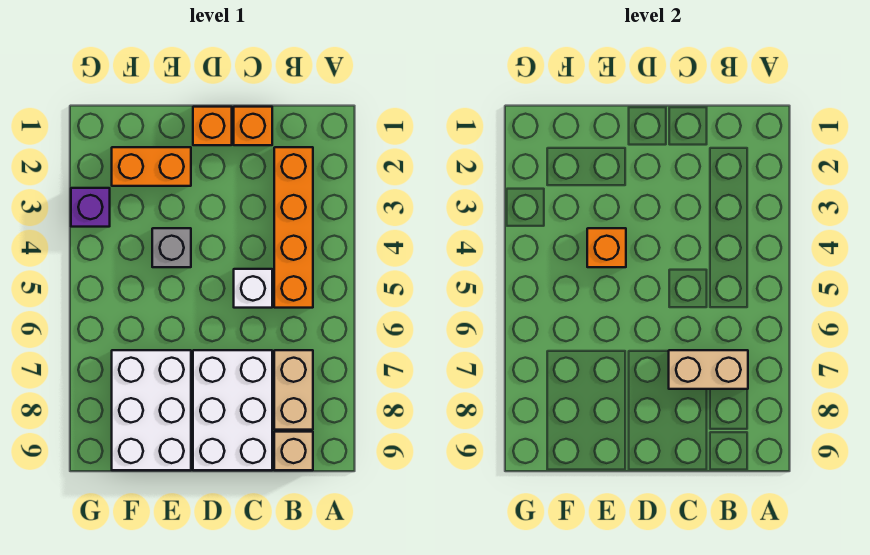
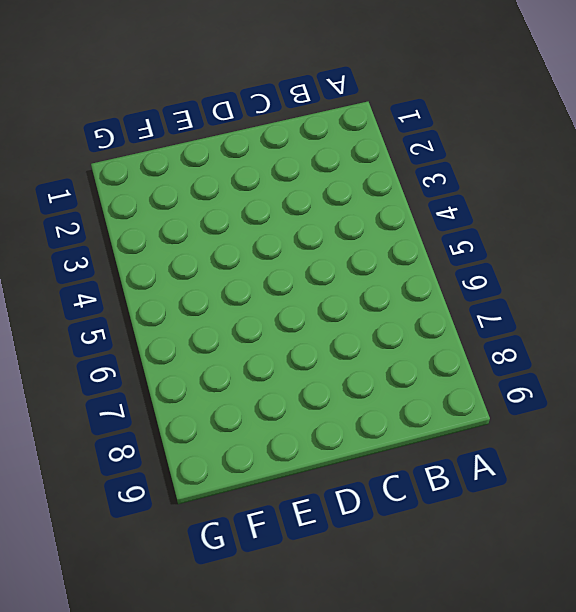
none -> orange brick B2:B5 level 1
none -> tan brick B7:B8 level 1
none -> tan brick B9 level 1

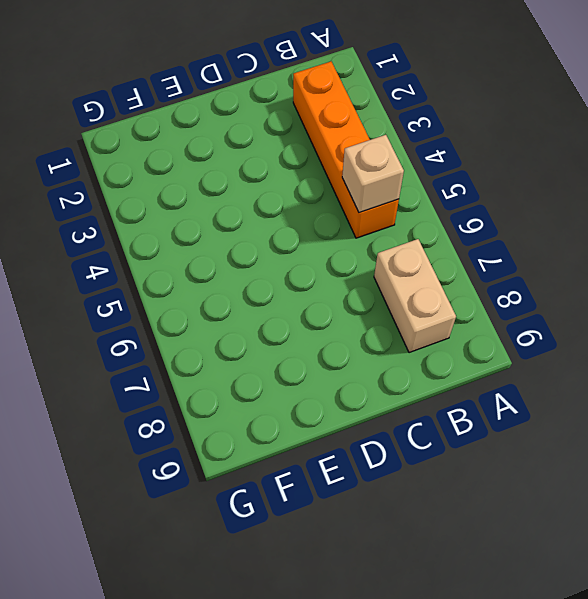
tan brick B5 level 2 -> tan brick B9 level 1
none -> orange brick C1 level 1
none -> white brick C5 level 1
none -> white brick C7:D9 level 1

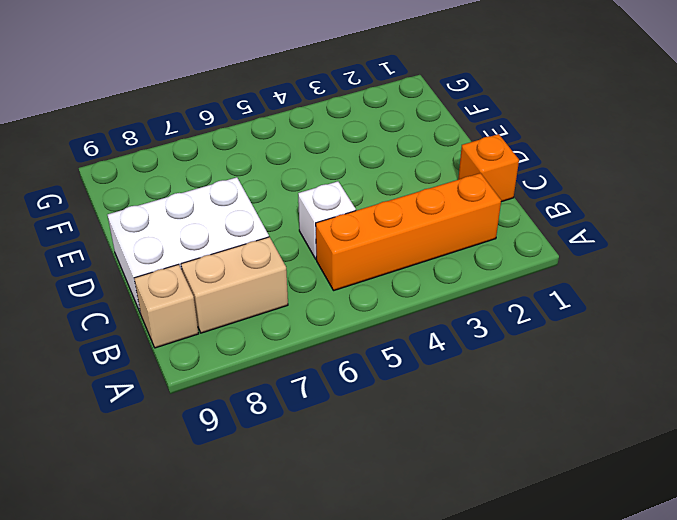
none -> orange brick D1 level 1
none -> orange brick E2:F2 level 1
none -> grey brick E4 level 1

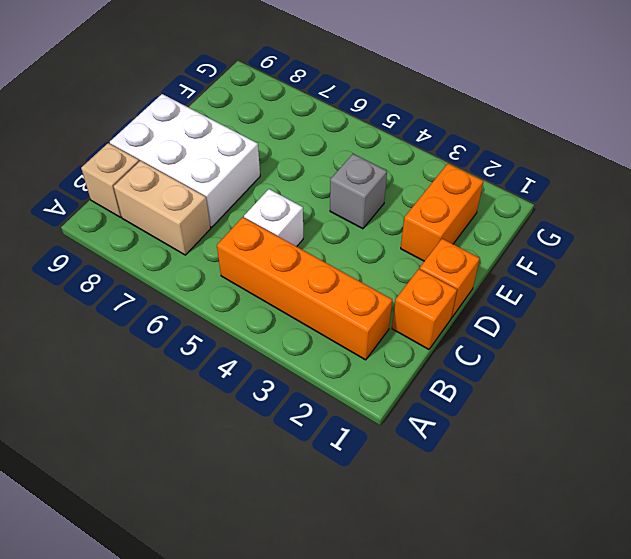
none -> white brick E7:F9 level 1
none -> purple brick G3 level 1
none -> tan brick B7:C7 level 2

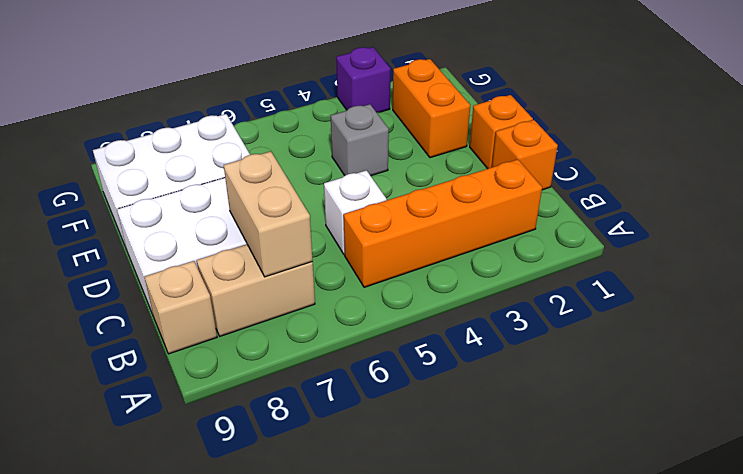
none -> orange brick E4 level 2

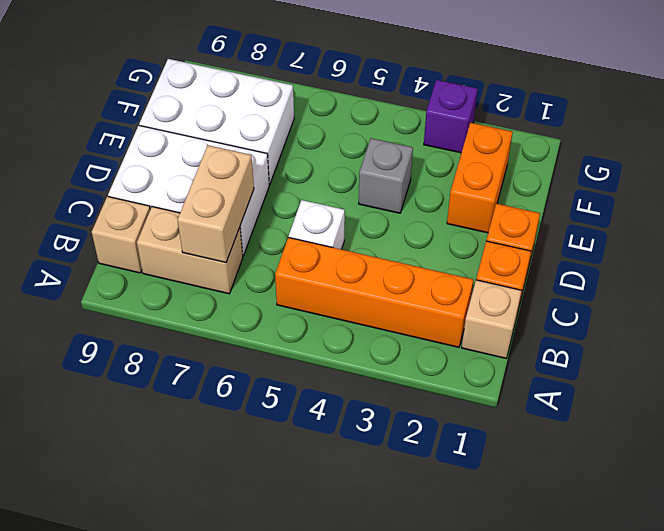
tan brick B1 level 1 -> none
none -> orange brick E4 level 2

